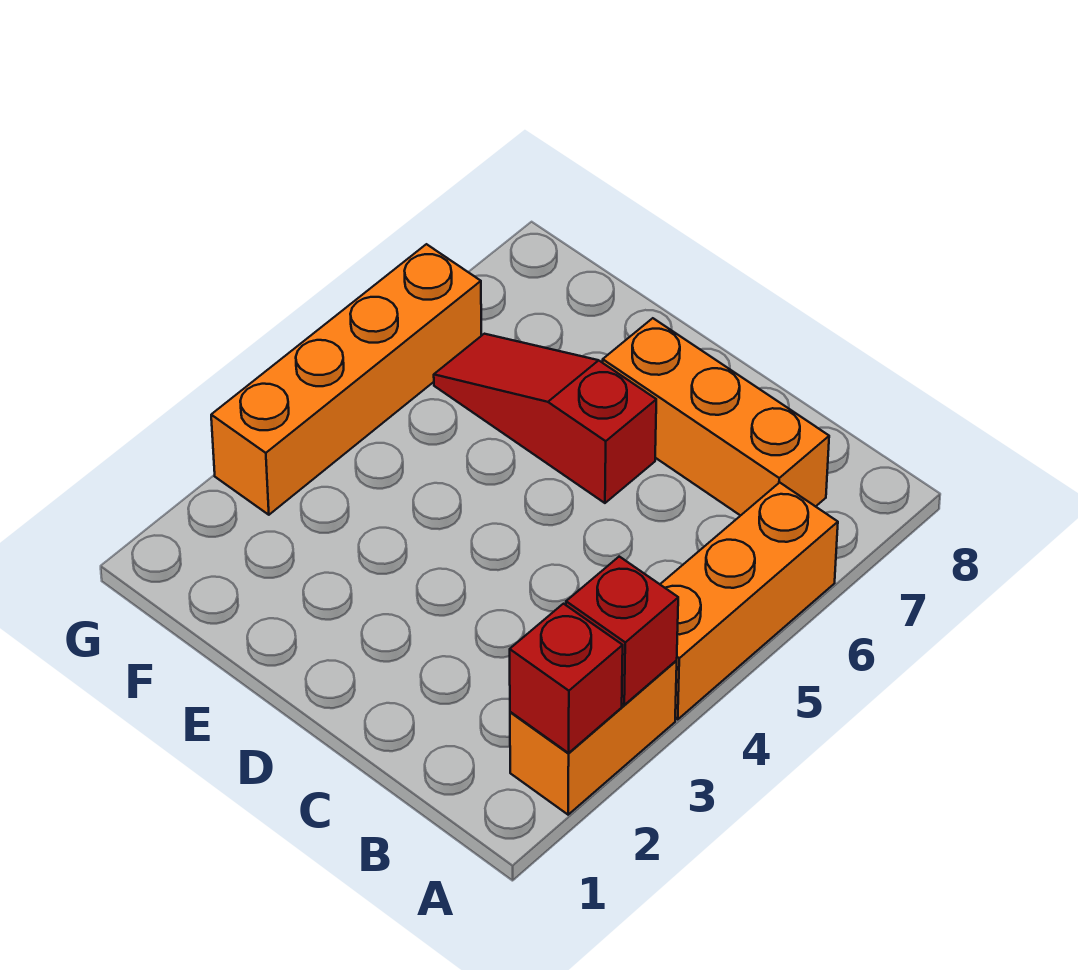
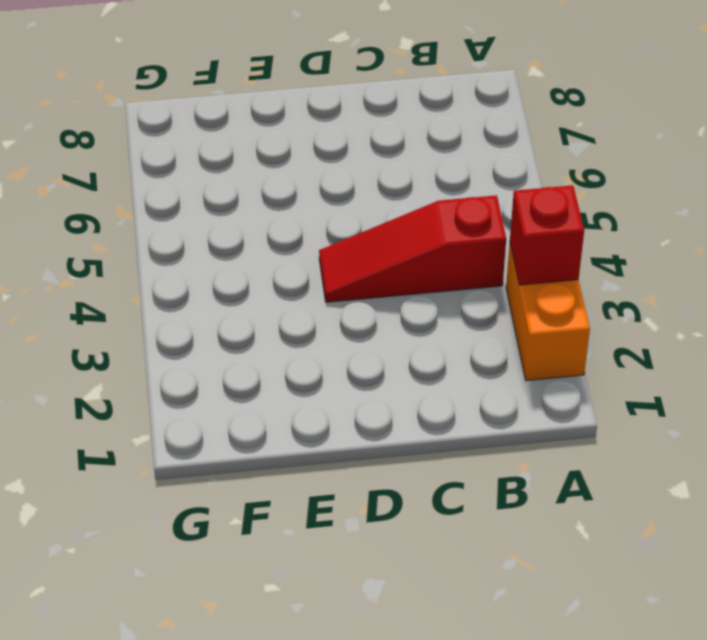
red slope B4:D4 level 1 top B -> red slope D6:F6 level 1 top D
none -> orange brick A4:A6 level 1
none -> orange brick B7:D7 level 1

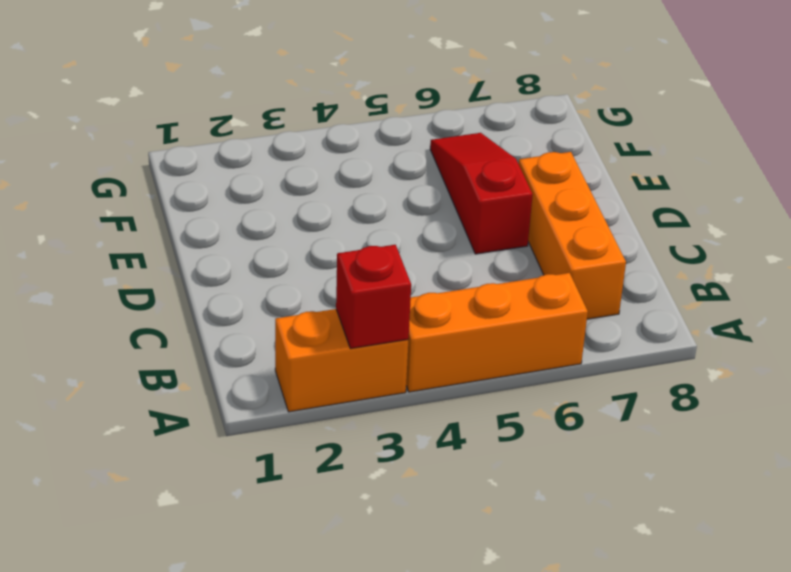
none -> orange brick G3:G6 level 1
none -> red brick A2 level 2

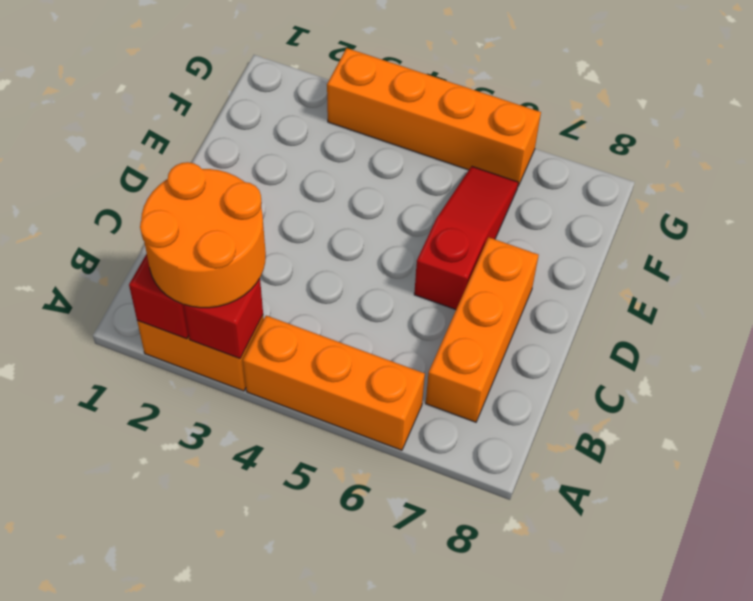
orange round brick A2:B3 level 3 -> none

